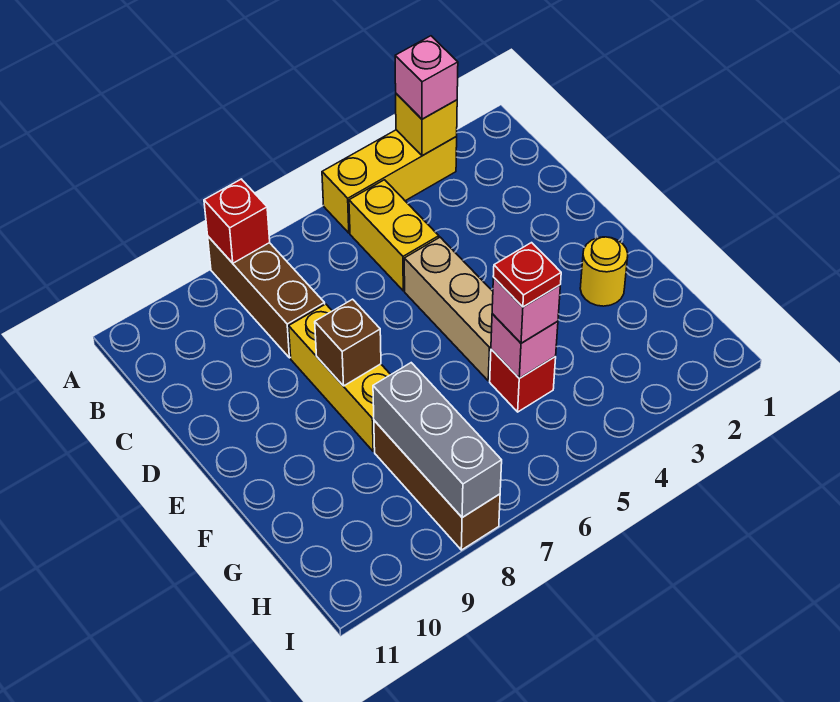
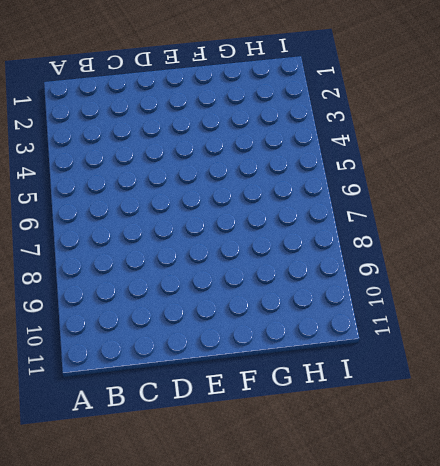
none -> yellow brick A3:A5 level 1
none -> brown brick A8:C8 level 1
none -> yellow brick B5:C5 level 1

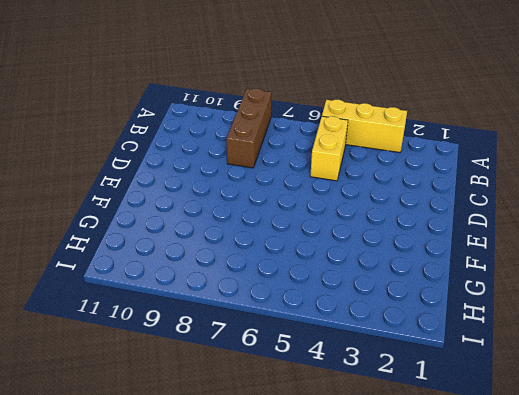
none -> tan brick D5:F5 level 1
none -> yellow brick D8:F8 level 1
none -> yellow round brick F2 level 1

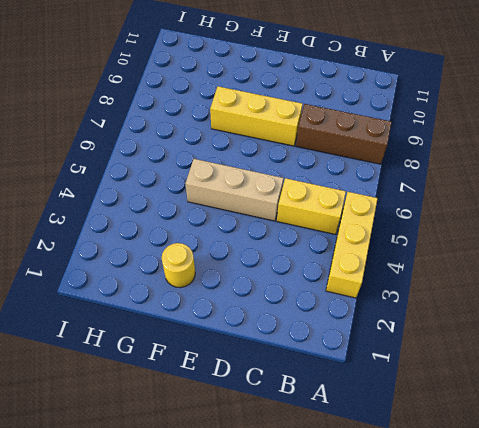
none -> red brick G5 level 1
none -> brown brick G8:I8 level 1
none -> yellow brick A3 level 2

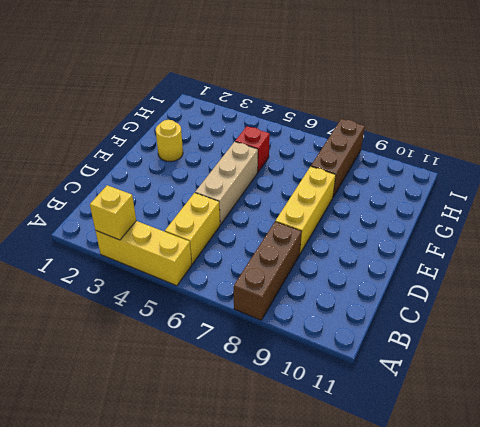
none -> red brick A8 level 2
none -> brown brick E8 level 2
none -> pink brick G5 level 2

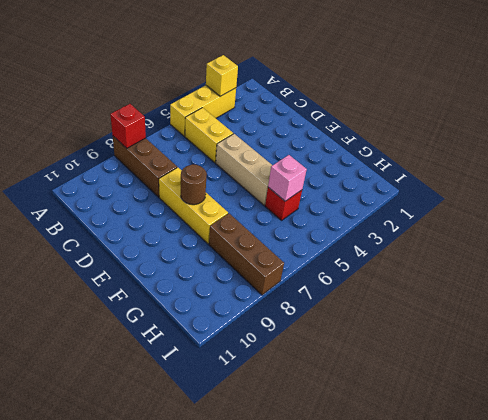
brown round brick E8 level 2 -> brown brick E8 level 2
none -> yellow round brick F2 level 1
none -> grey brick G8:I8 level 2
none -> pink brick A3 level 3

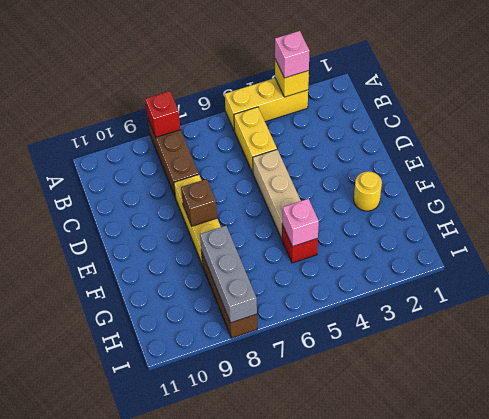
none -> pink brick G5 level 3
none -> red plate G5 level 4

